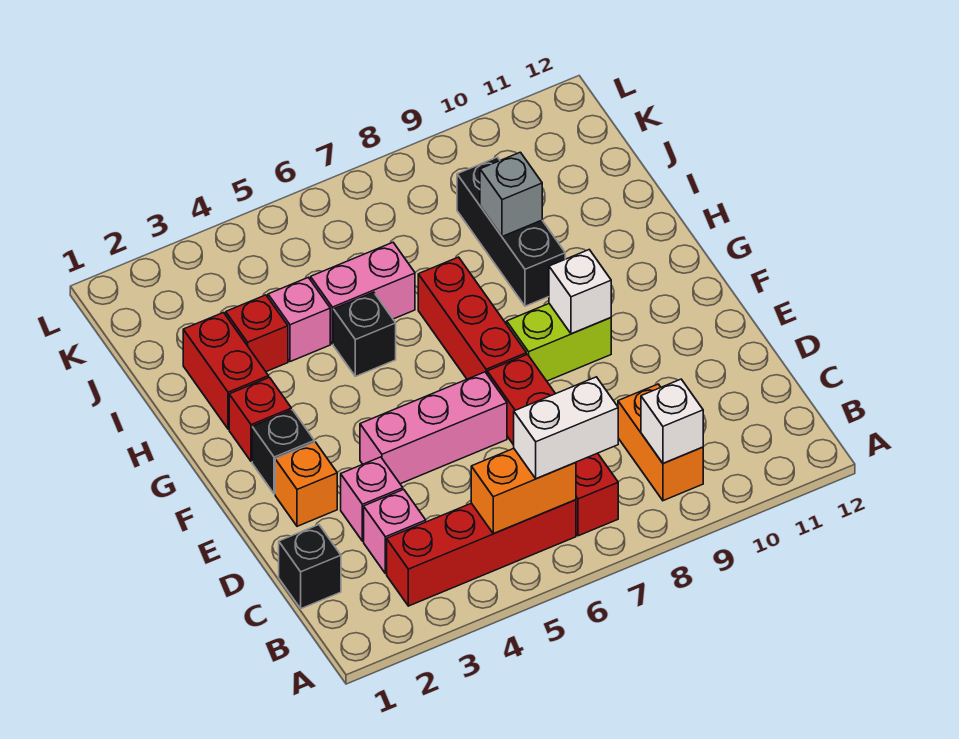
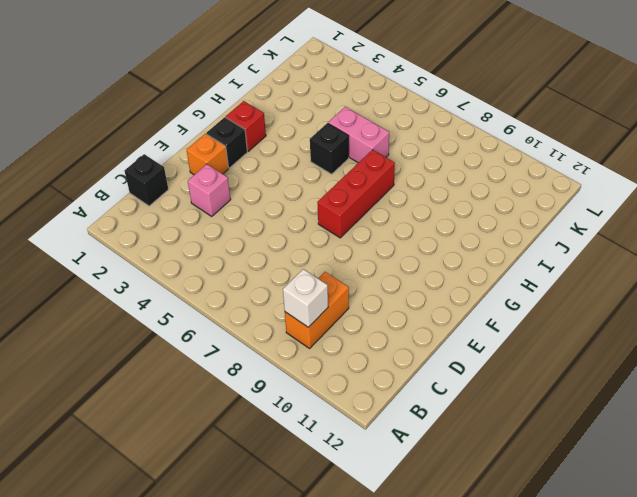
none -> red brick B3:B6 level 1
none -> red brick B7:E7 level 1
none -> pink brick C3 level 1

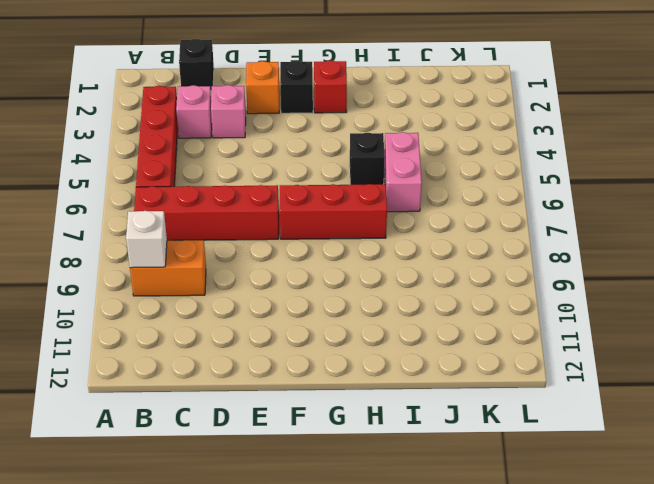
none -> pink brick E4:E6 level 1
none -> lime brick F8:F9 level 1
none -> red brick H2:I2 level 1

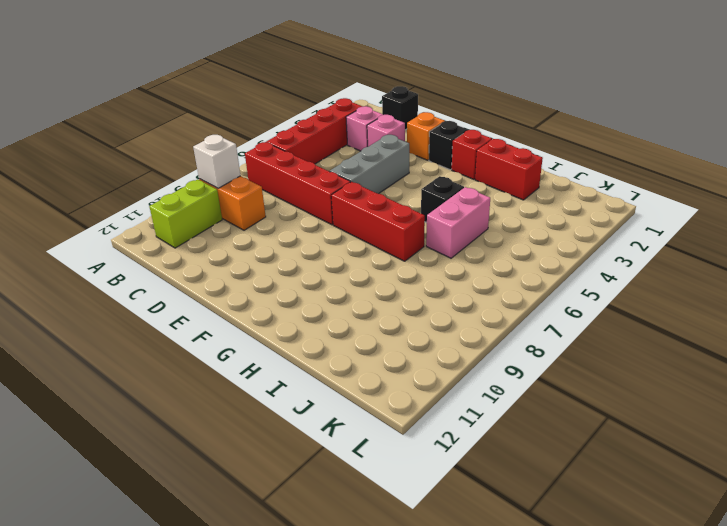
lime brick B10:B11 level 1 -> lime brick F8:F9 level 1
grey brick E4:E6 level 1 -> pink brick E4:E6 level 1
none -> black brick H9:J9 level 1
none -> red brick I3 level 1
none -> pink brick I4 level 1

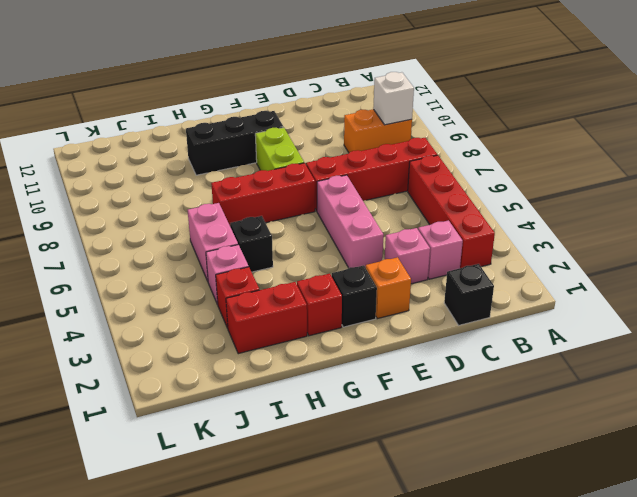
black brick F10:H10 level 1 -> black brick H9:J9 level 1
none -> orange brick B5:B6 level 2
none -> white brick F9 level 2
none -> grey brick I9 level 2

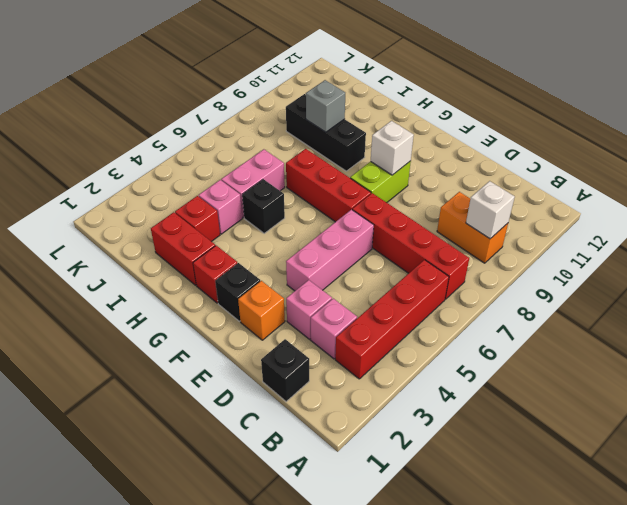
none -> orange brick B5:B6 level 2
none -> white brick B6:B7 level 3

